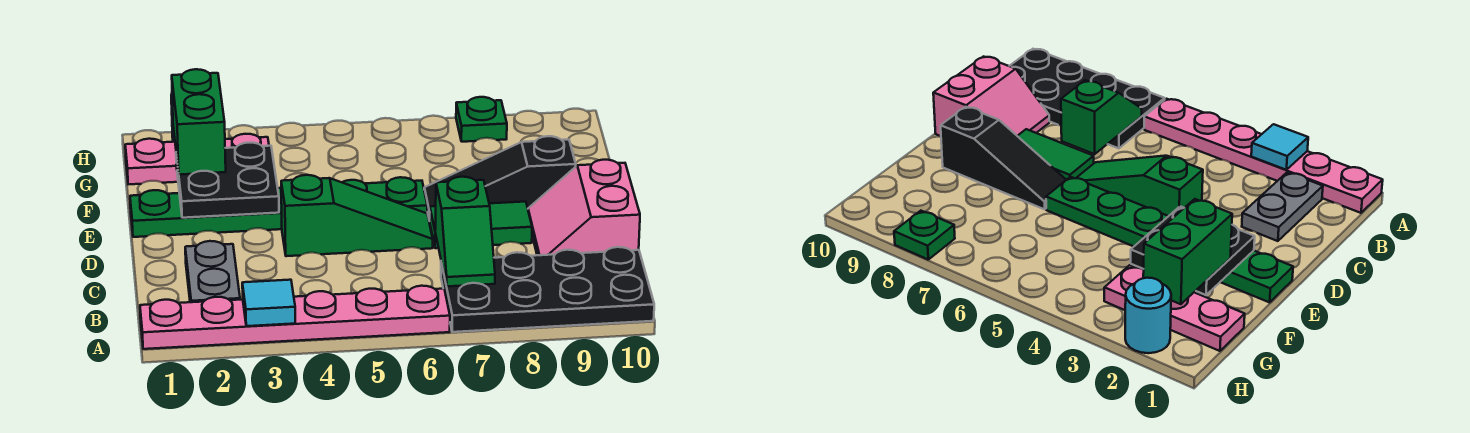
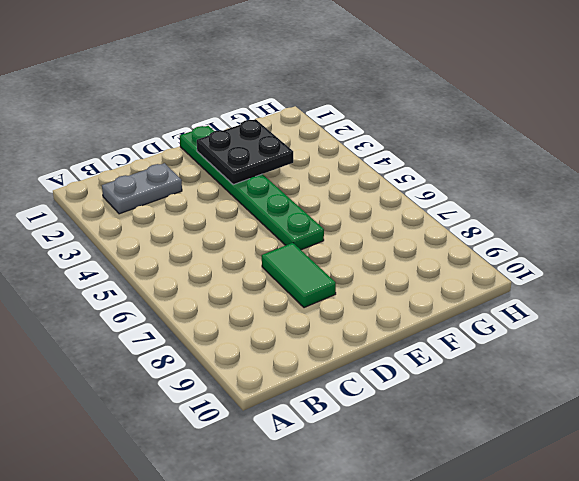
none -> pink plate A1:A6 level 1
none -> black plate A7:B10 level 1
none -> pink slope C9:D10 level 1 top 10

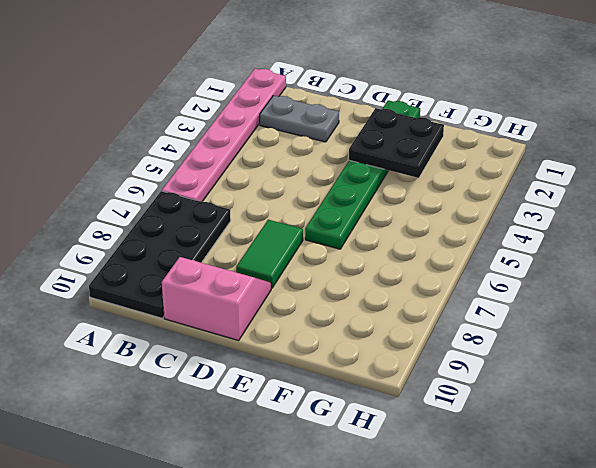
none -> green slope D4:D6 level 1 top 4
none -> black slope E7:E9 level 1 top 9
none -> pink plate G1:G3 level 1

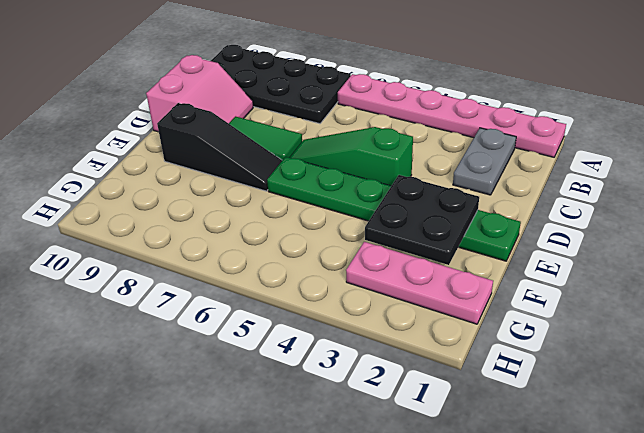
none -> cyan round brick H2 level 1
none -> green plate H8 level 1
none -> cyan tile A3 level 2

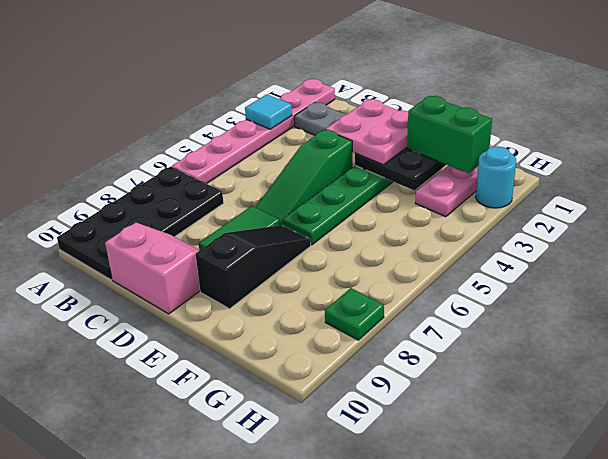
pink plate D2:E3 level 3 -> none
none -> green slope B7:C7 level 2 top C

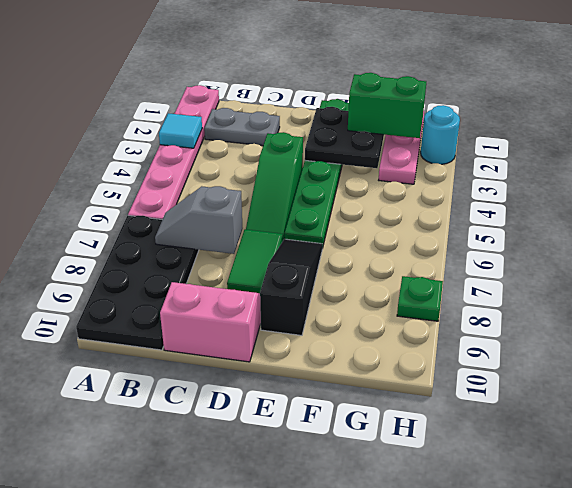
grey slope B7:C7 level 2 top C -> green slope B7:C7 level 2 top C

